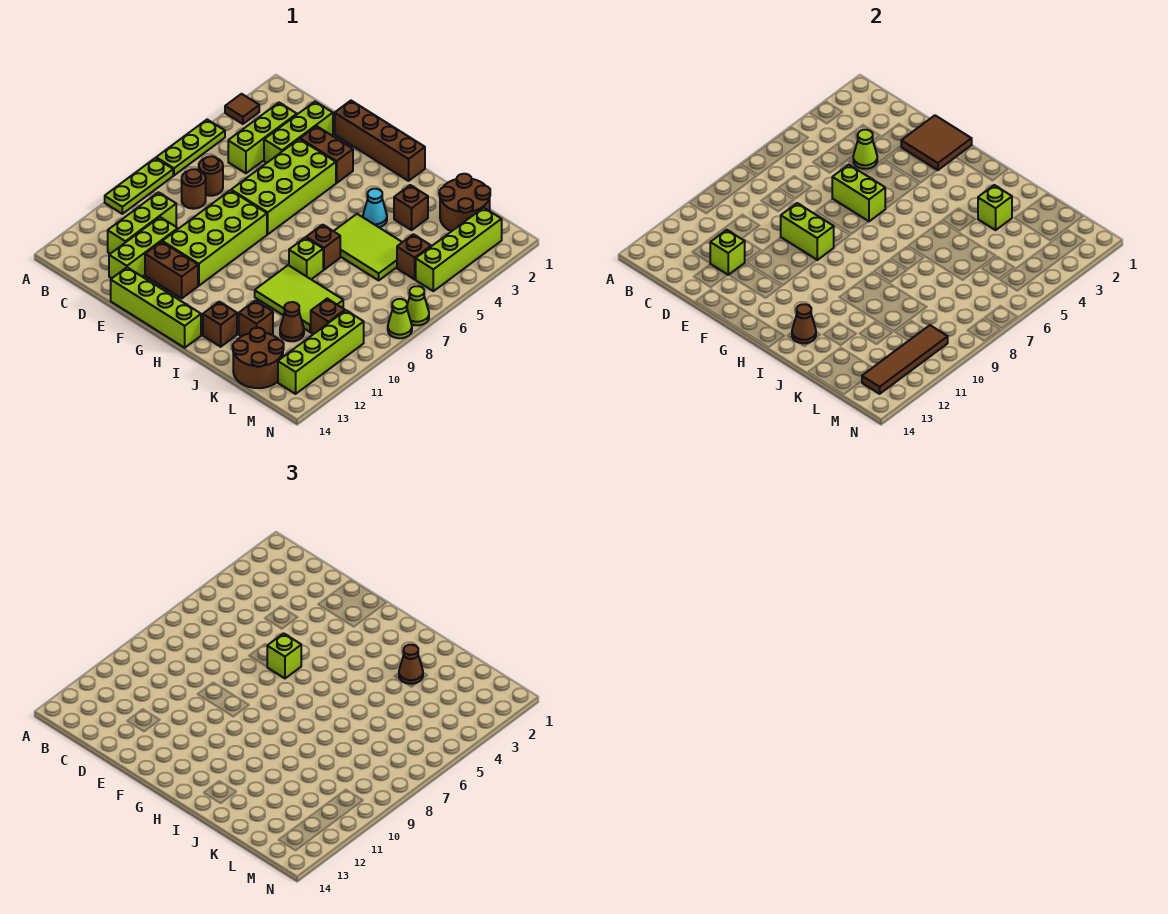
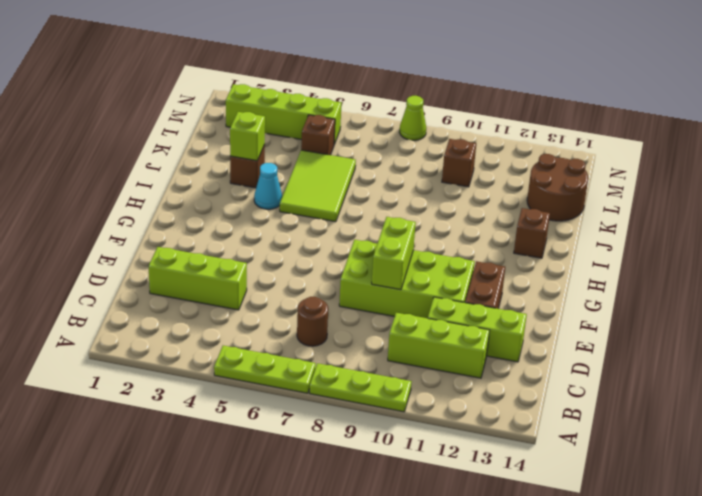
none -> brown tile A3 level 1
none -> lime brick C3:C5 level 1
none -> brown round brick C8 level 1
none -> brown brick E1:H1 level 1

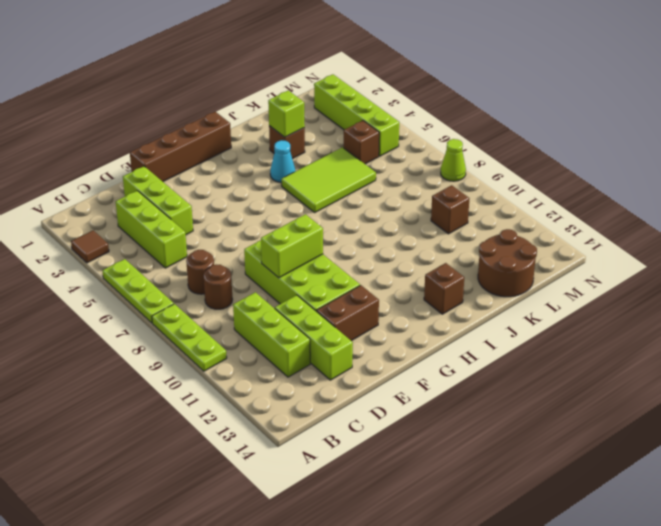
none -> brown brick E3:F3 level 1
none -> lime brick E4:F7 level 1
none -> lime brick E14:H14 level 1
none -> brown brick I7 level 1

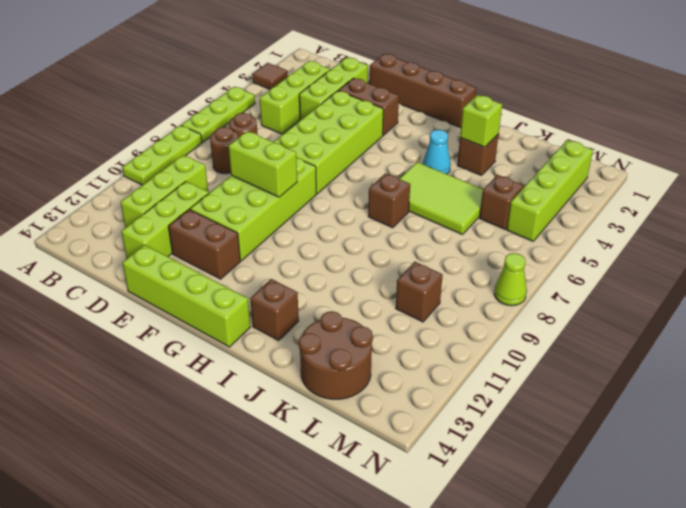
none -> lime brick I8 level 1
none -> lime tile I9:K10 level 1
none -> brown brick J12 level 1
none -> brown round brick K1:L2 level 1

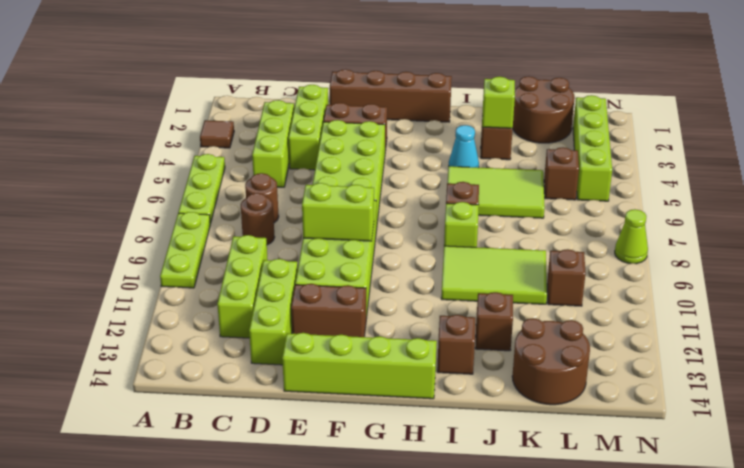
none -> brown cone K11 level 1
none -> lime brick M10:M13 level 1
none -> lime cone N7 level 1
none -> lime cone D4 level 2

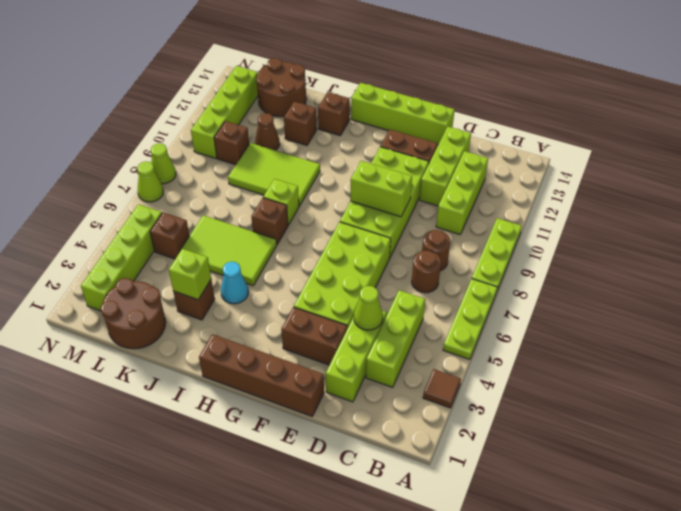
none -> lime brick D12 level 2
none -> brown tile E1:F2 level 2
none -> lime brick E6:F6 level 2
none -> brown cone I13 level 2

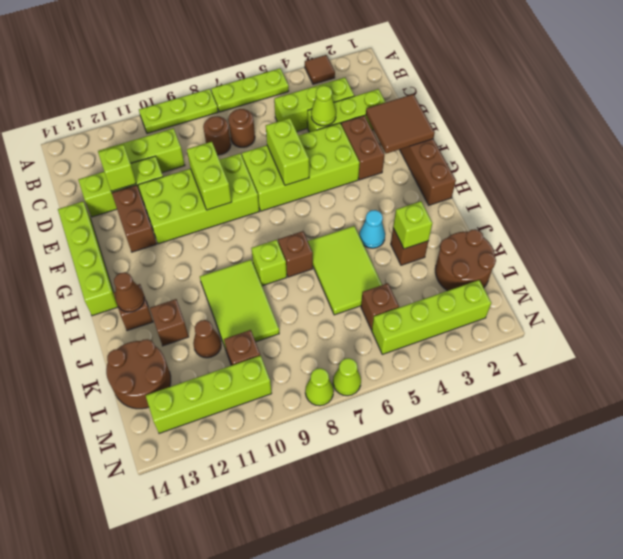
none -> brown tile M10:M13 level 2
none -> lime brick F6 level 3
none -> brown cone J3 level 3

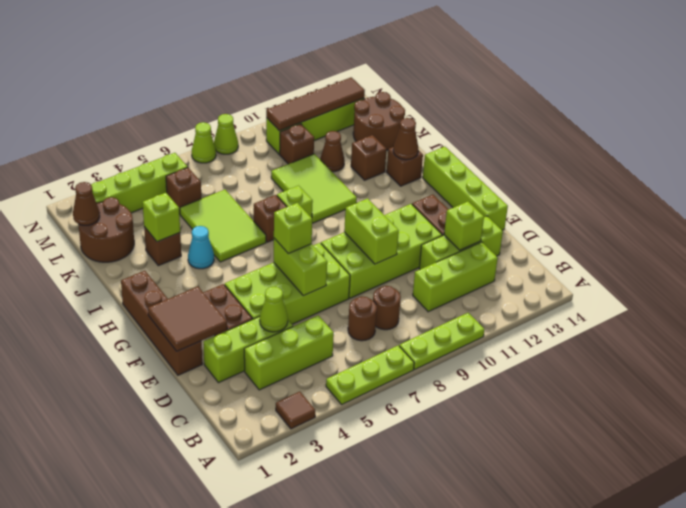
brown cone L1 level 2 -> brown cone J3 level 3

